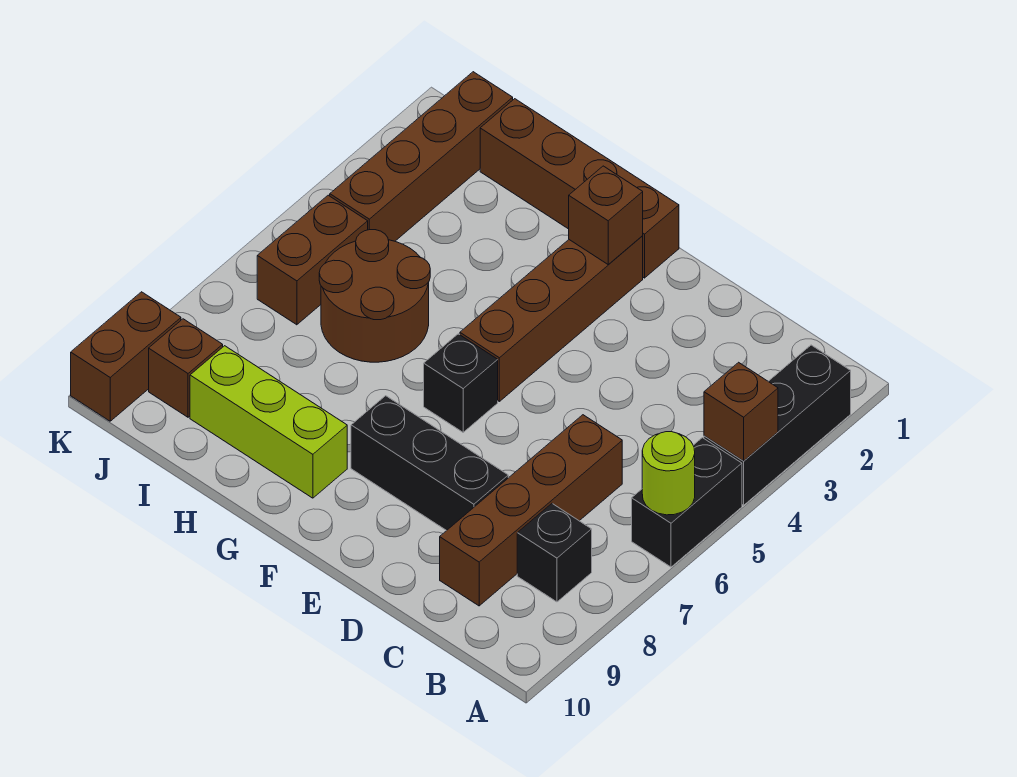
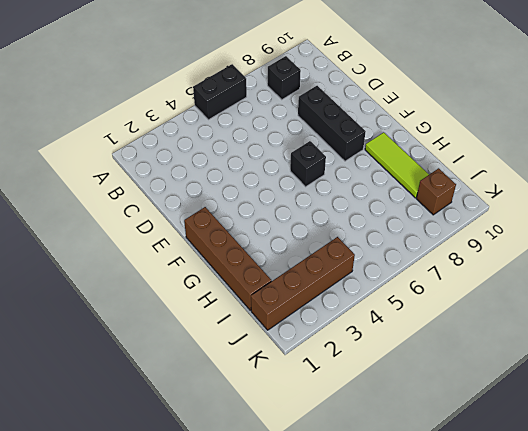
lime tile G9:I9 level 1 -> lime brick G9:I9 level 1
none -> black brick A2:A4 level 1
none -> brown brick C6:C9 level 1
none -> brown brick F2:F5 level 1

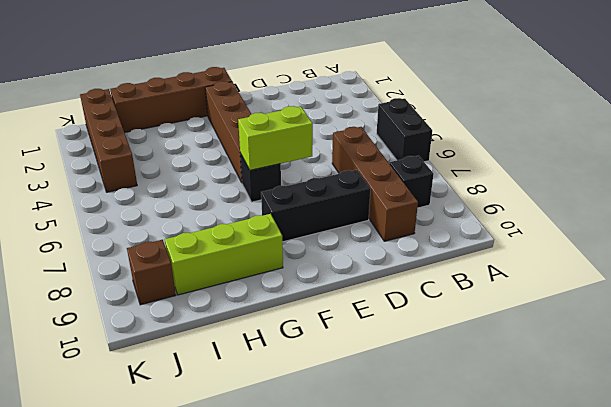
lime brick E6:F6 level 2 -> none
none -> black brick A2:A4 level 1
none -> brown round brick H5:I6 level 1
none -> brown brick J5:J6 level 1

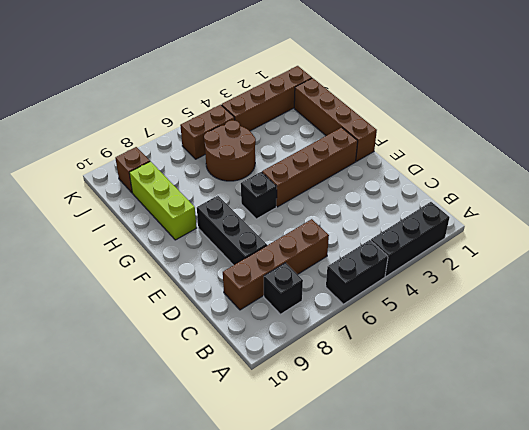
none -> brown brick K9:K10 level 1
none -> brown brick A4 level 2
none -> lime round brick A6 level 2

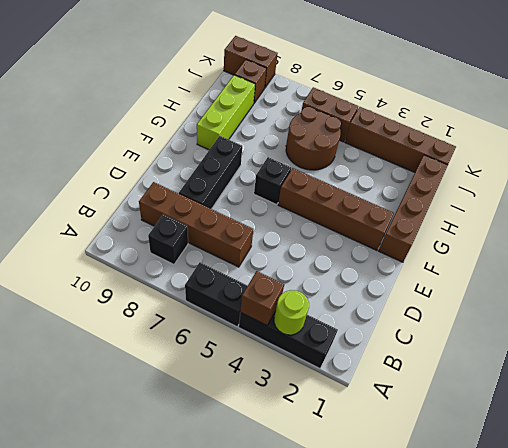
lime round brick A3 level 2 -> lime round brick A6 level 2
none -> brown brick F2 level 2

